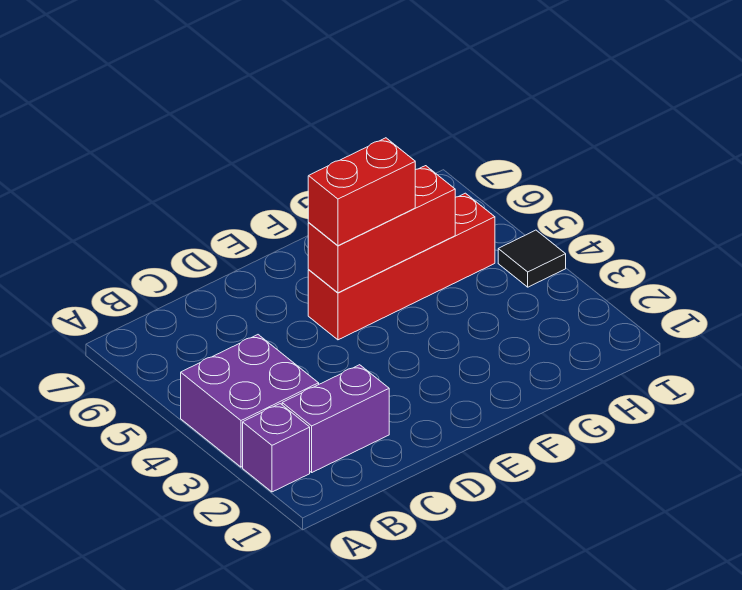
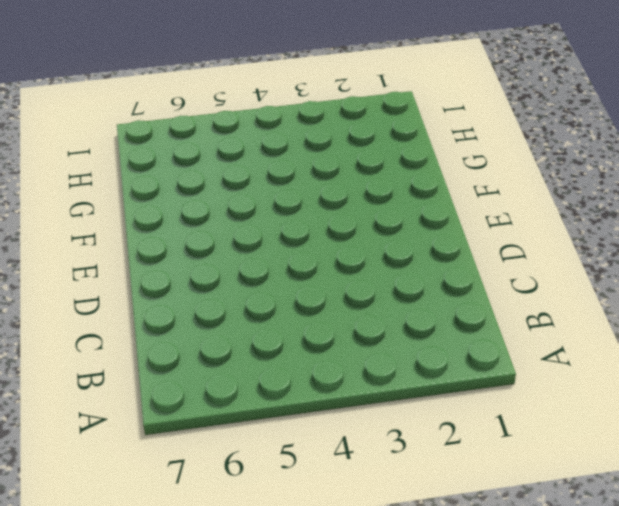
none -> purple brick A2 level 1
none -> purple brick A3:B4 level 1

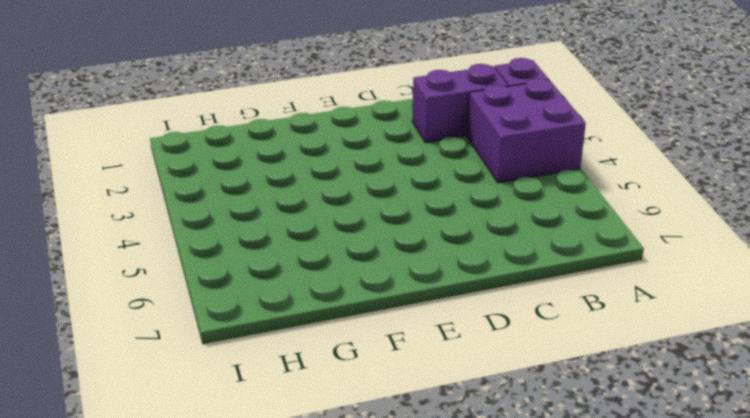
none -> red brick E5:H5 level 1
none -> black tile I4 level 1

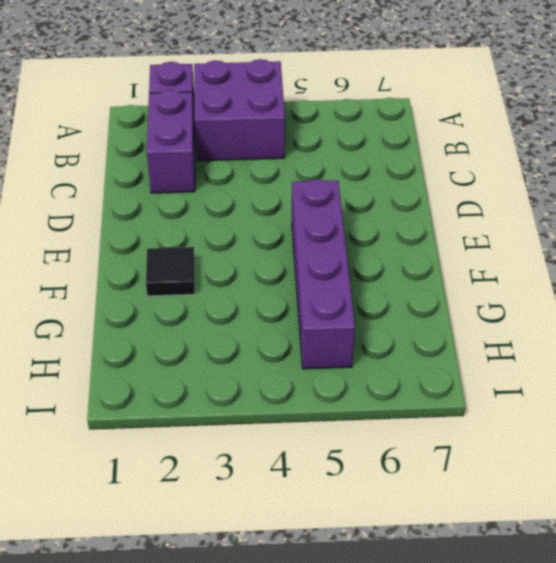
purple brick E5:H5 level 1 -> red brick E5:H5 level 1
black tile F2 level 1 -> black tile I4 level 1
none -> red brick E5:G5 level 2
none -> red brick E5:F5 level 3

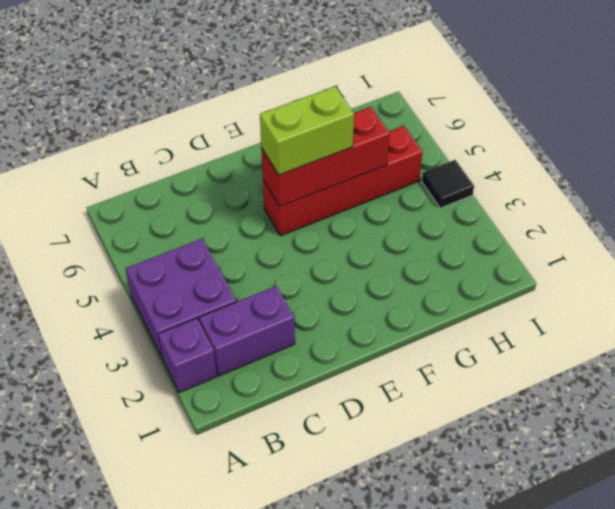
lime brick E5:F5 level 3 -> red brick E5:F5 level 3

